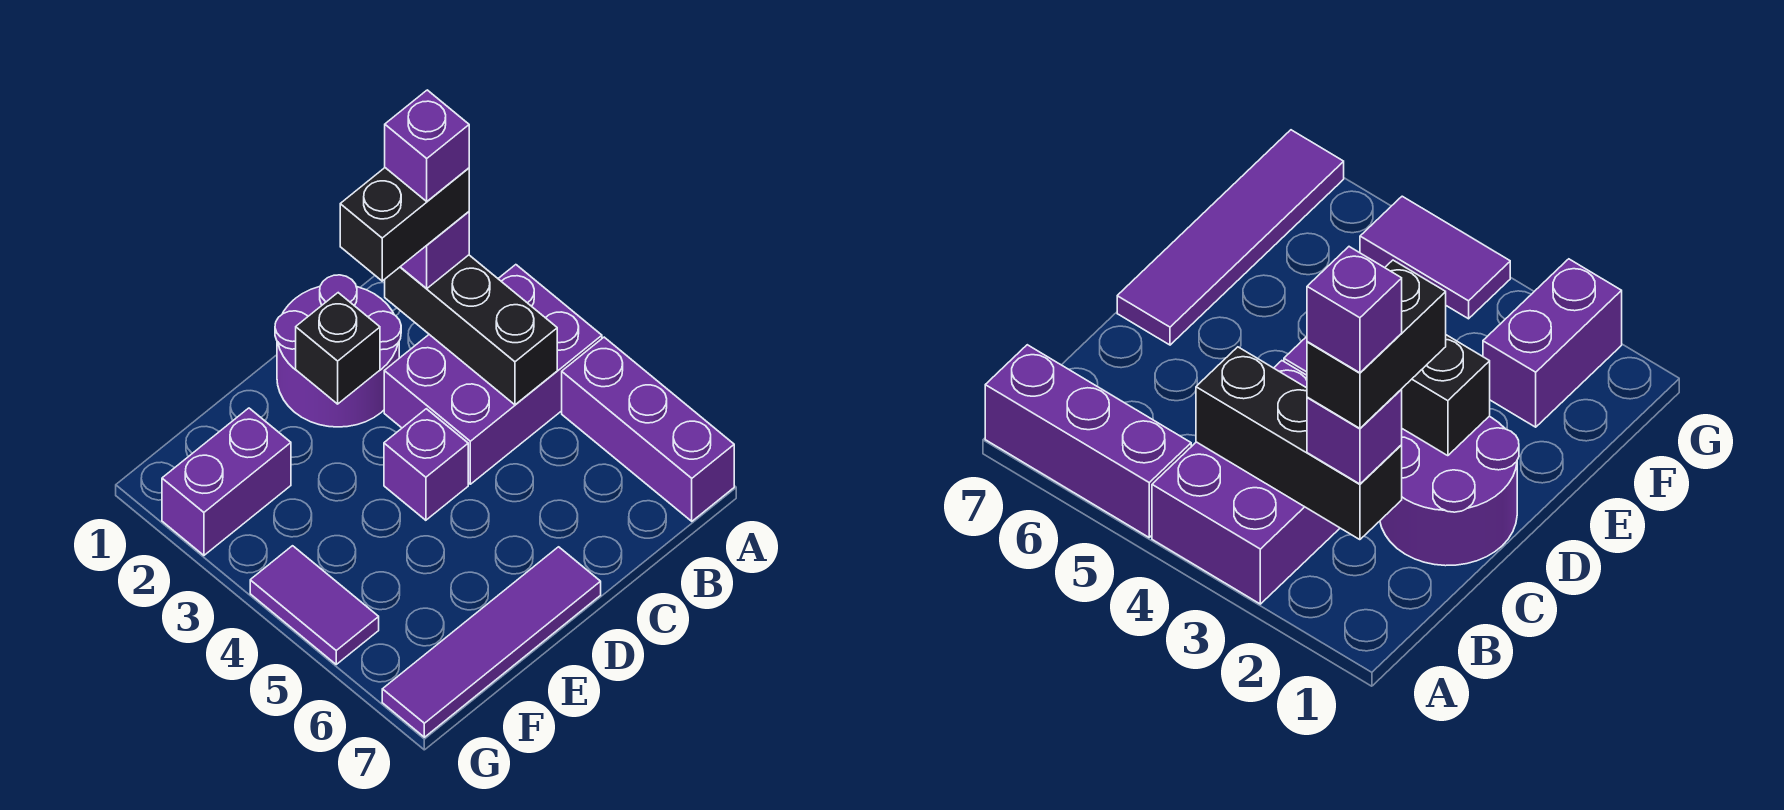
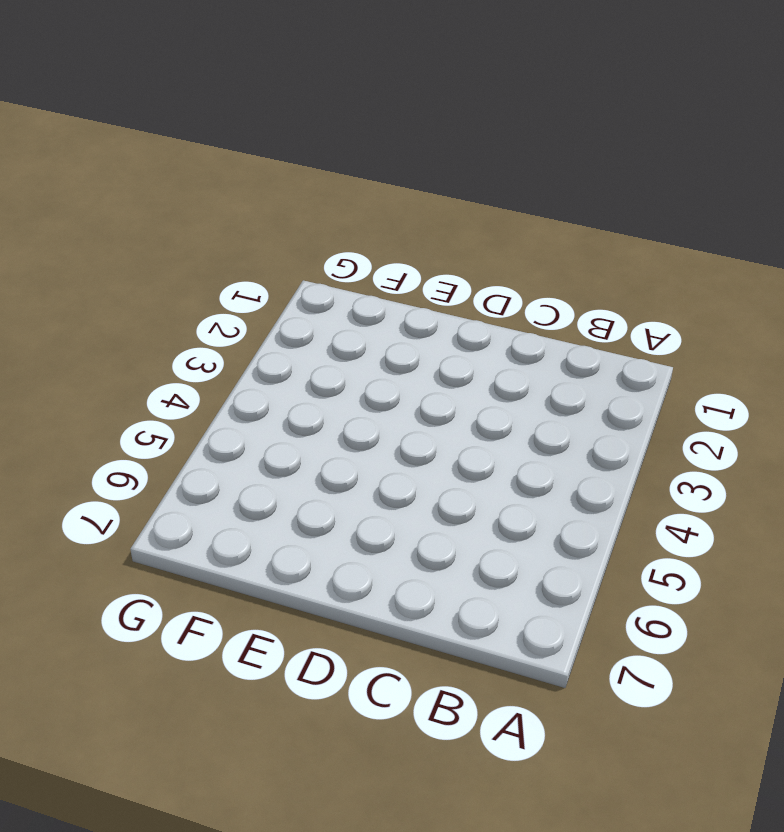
none -> purple brick A3:C4 level 1
none -> purple brick A5:A7 level 1
none -> purple round brick C1:D2 level 1

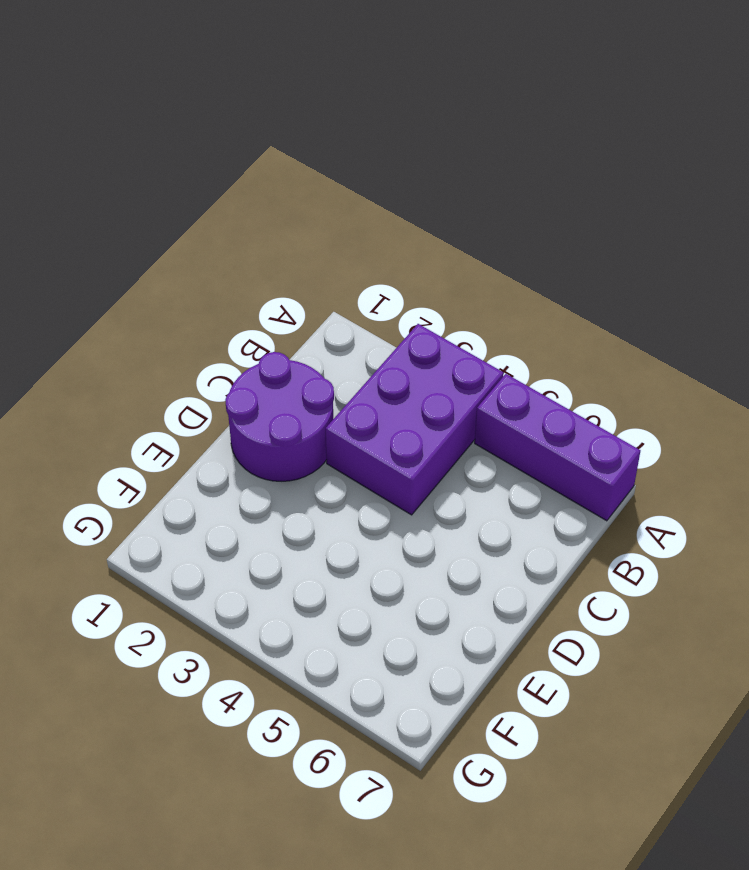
none -> purple brick D4 level 1
none -> purple tile D7:G7 level 1
none -> purple brick F2:G2 level 1

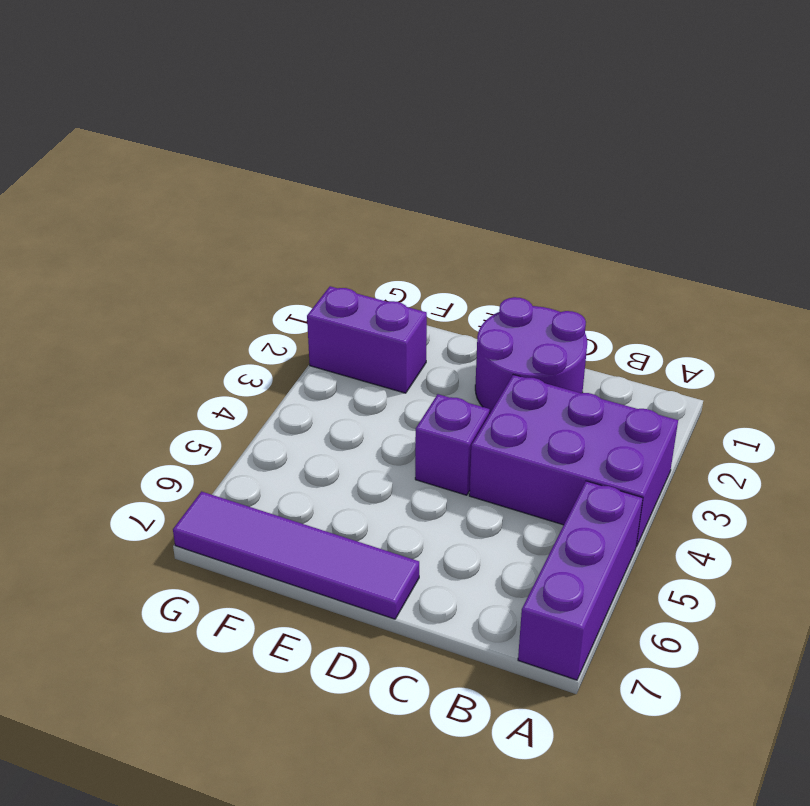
none -> purple tile G4:G5 level 1
none -> black brick B2:B4 level 2
none -> black brick D2 level 2

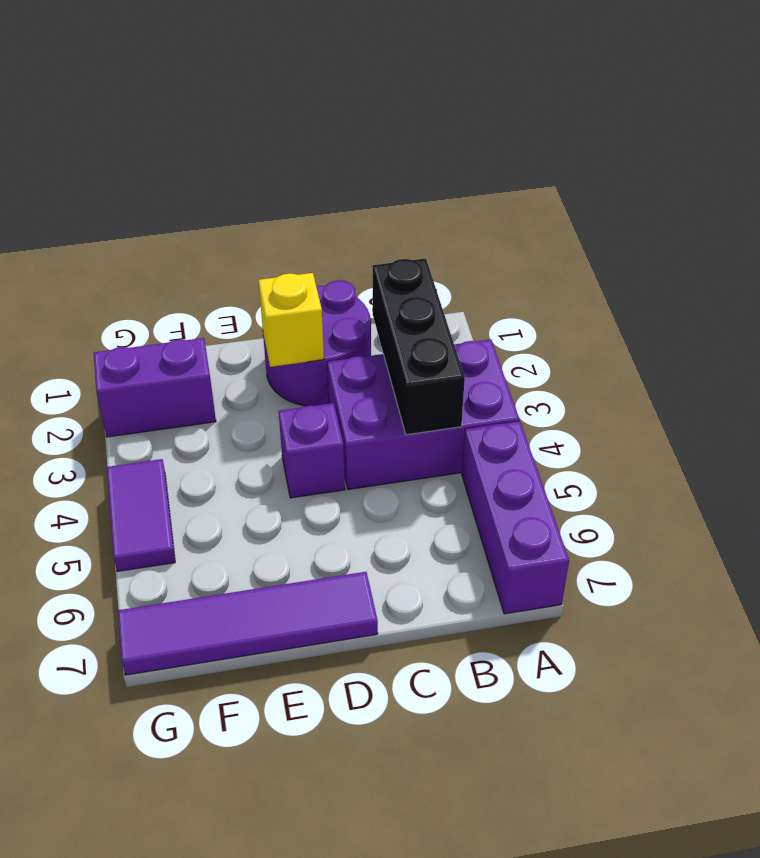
yellow brick D2 level 2 -> black brick D2 level 2
none -> purple brick B2 level 3
none -> black brick B2:C2 level 4
none -> purple brick B2 level 5

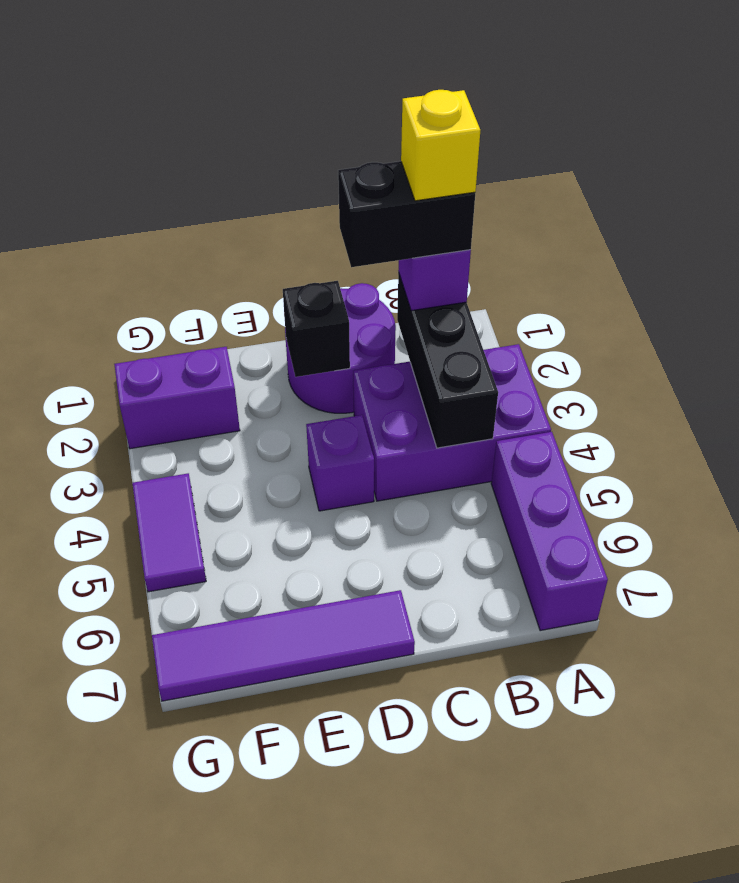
yellow brick B2 level 5 -> purple brick B2 level 5

